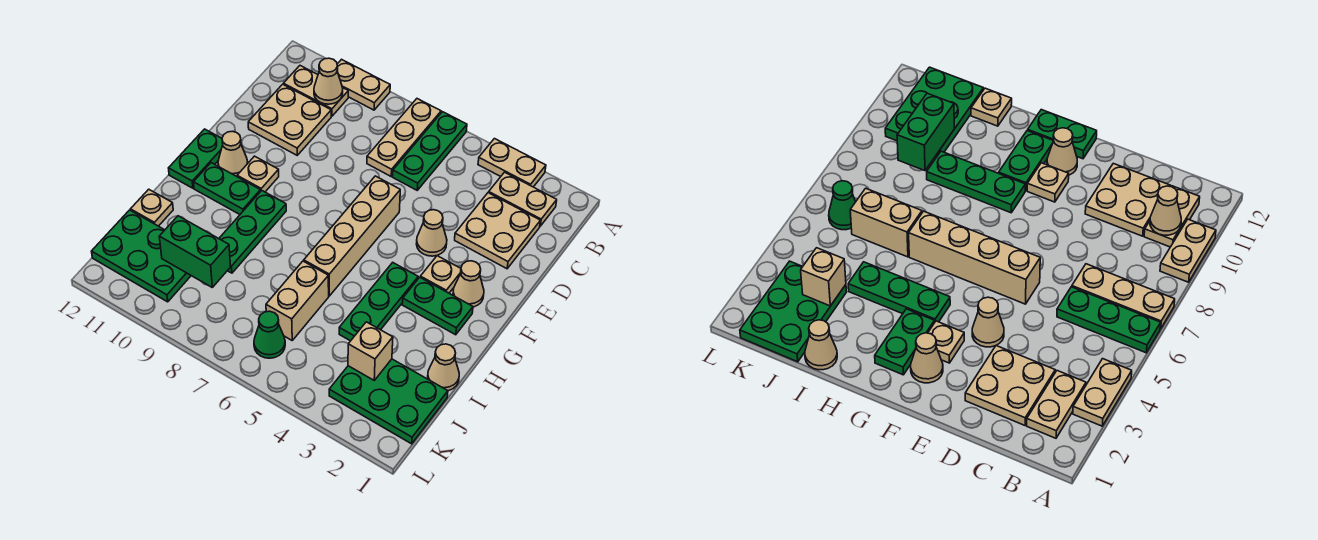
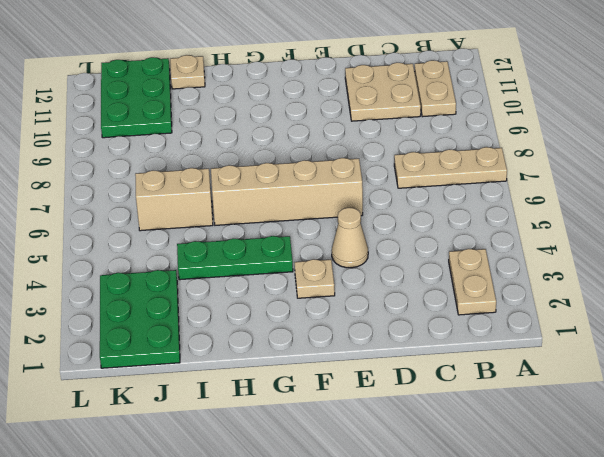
none -> tan plate A3:A4 level 1
none -> green plate A6:C6 level 1
none -> tan plate A9:A10 level 1

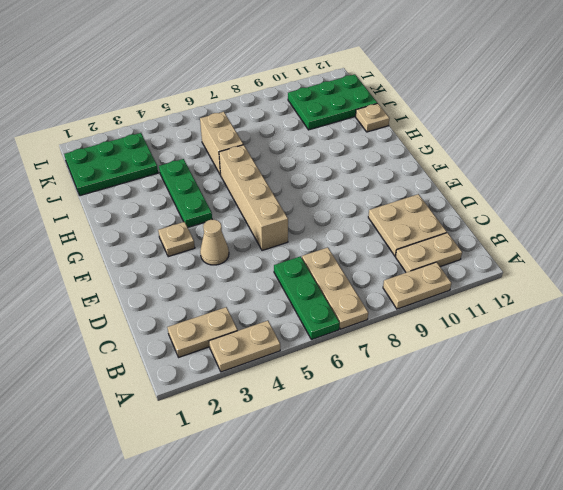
none -> tan plate C2:D3 level 1
none -> tan cone F2 level 1
none -> tan plate F10 level 1

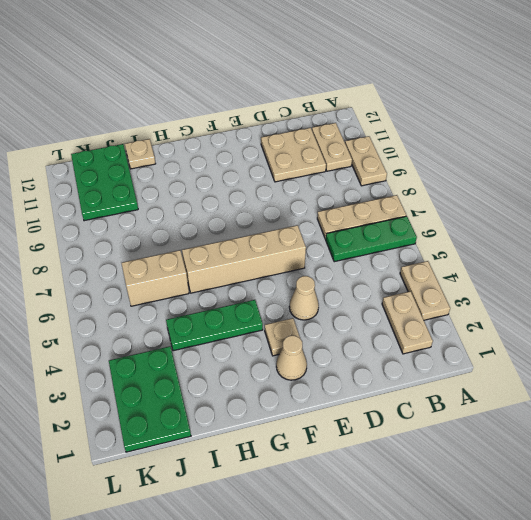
none -> tan plate C2:D3 level 1
none -> tan plate F10 level 1
none -> tan cone F11 level 1

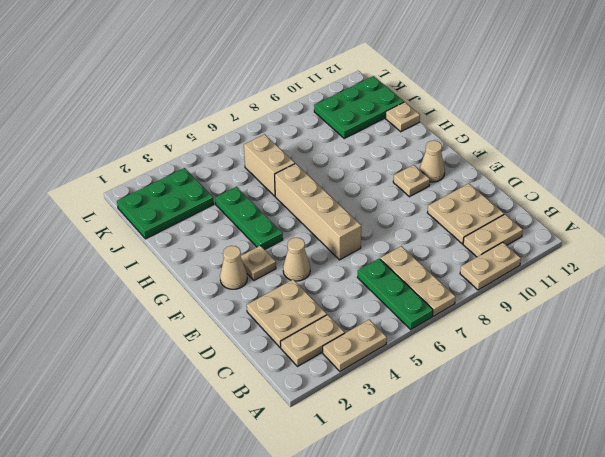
none -> green plate F12:G12 level 1
none -> green plate G2:G3 level 1
none -> green plate G9:I9 level 1

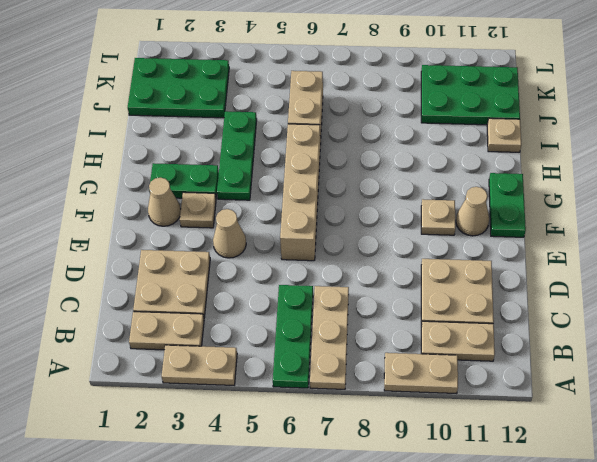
none -> green plate G9:I9 level 1
none -> green plate G10:G11 level 1
none -> tan cone I1 level 1

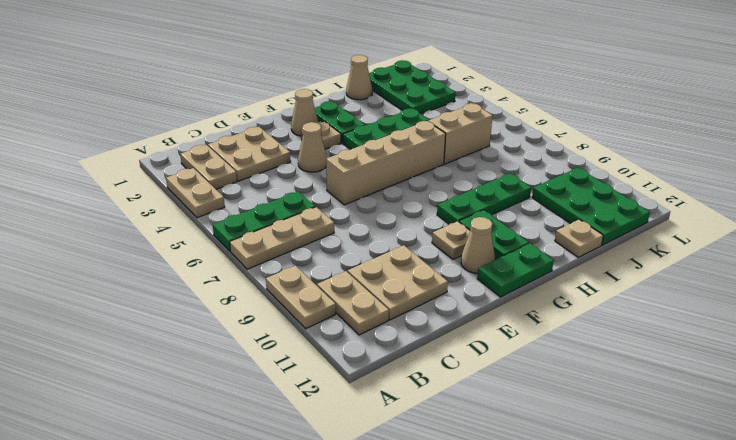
none -> green cone K6 level 1
none -> tan cone B10 level 2
none -> tan brick J3 level 2

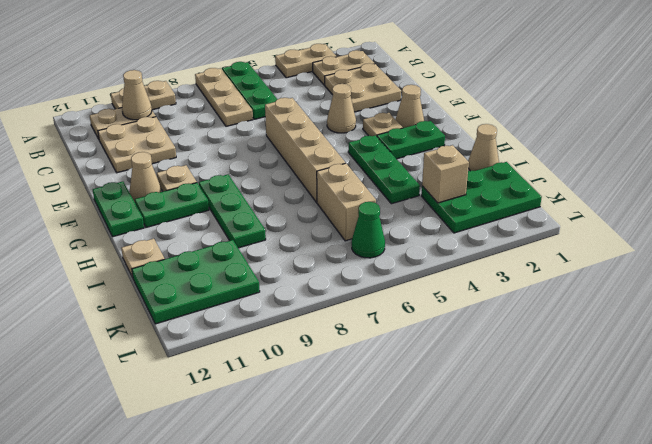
none -> green brick J9:J10 level 2

